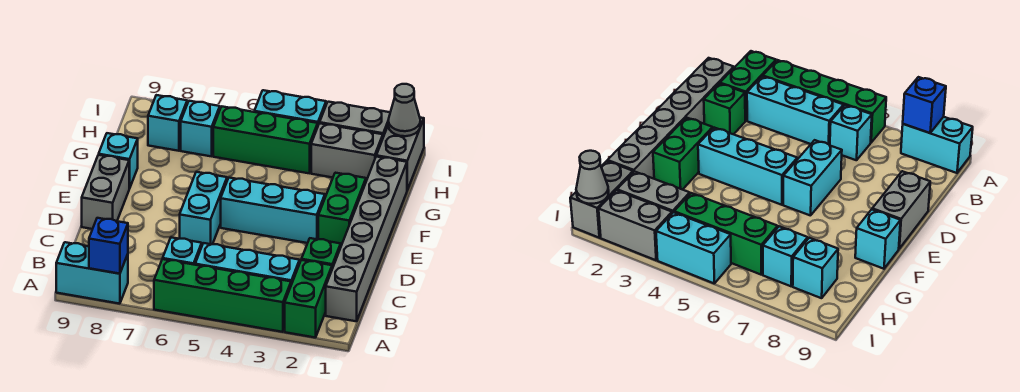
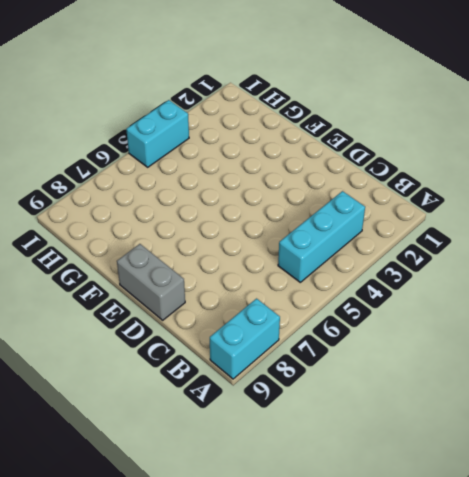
none -> green brick A2:B2 level 1
none -> green brick A3:A6 level 1
none -> grey brick B1:G1 level 1

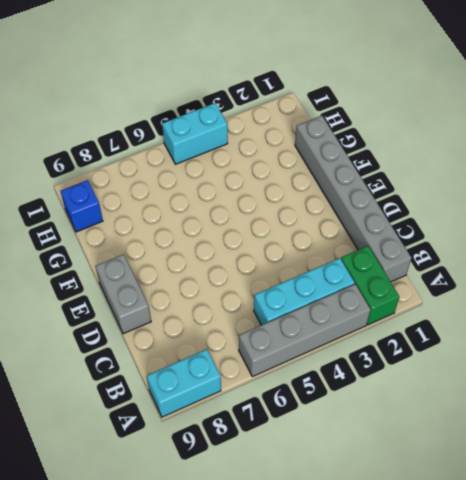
grey brick A3:A6 level 1 -> green brick A3:A6 level 1
blue brick H9 level 1 -> blue brick A8 level 2
none -> cyan brick B6 level 1
none -> green brick C2 level 1
none -> cyan brick D6:E6 level 1

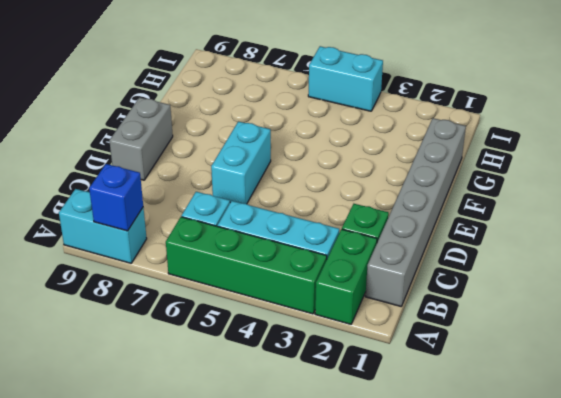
none -> green brick E2:F2 level 1
none -> cyan brick E3:E5 level 1
none -> cyan brick F9 level 1

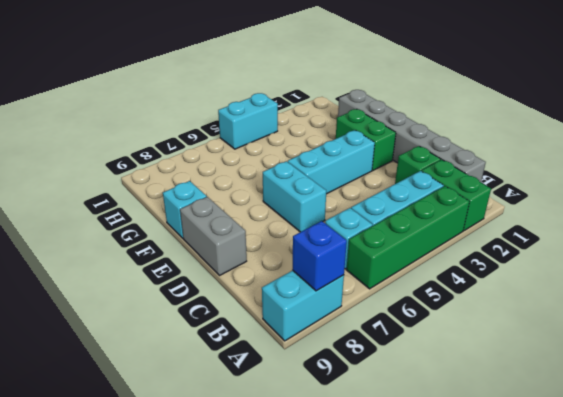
none -> grey brick H1:I1 level 1
none -> grey brick H2:H3 level 1
none -> green brick H4:H6 level 1

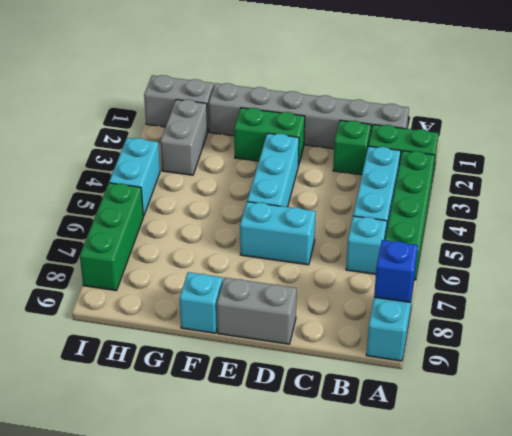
green brick I6:I8 level 1 -> green brick H4:H6 level 1
none -> cyan brick H7 level 1
none -> cyan brick H8 level 1
none -> grey brick I2:I3 level 1

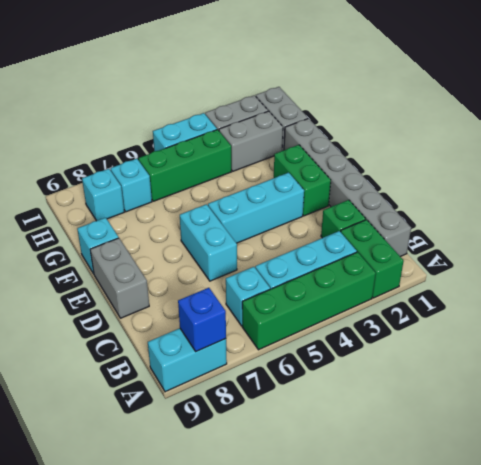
none -> grey cone I1 level 2

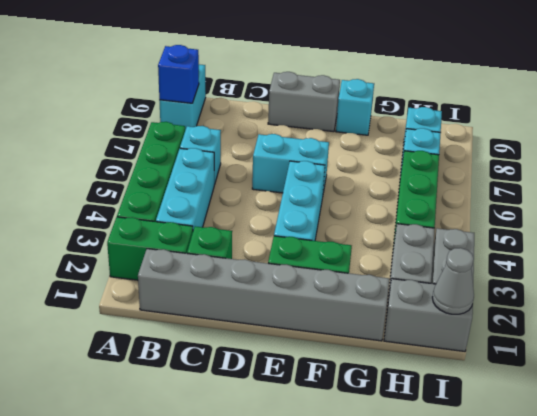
none -> cyan brick I4:I5 level 1

